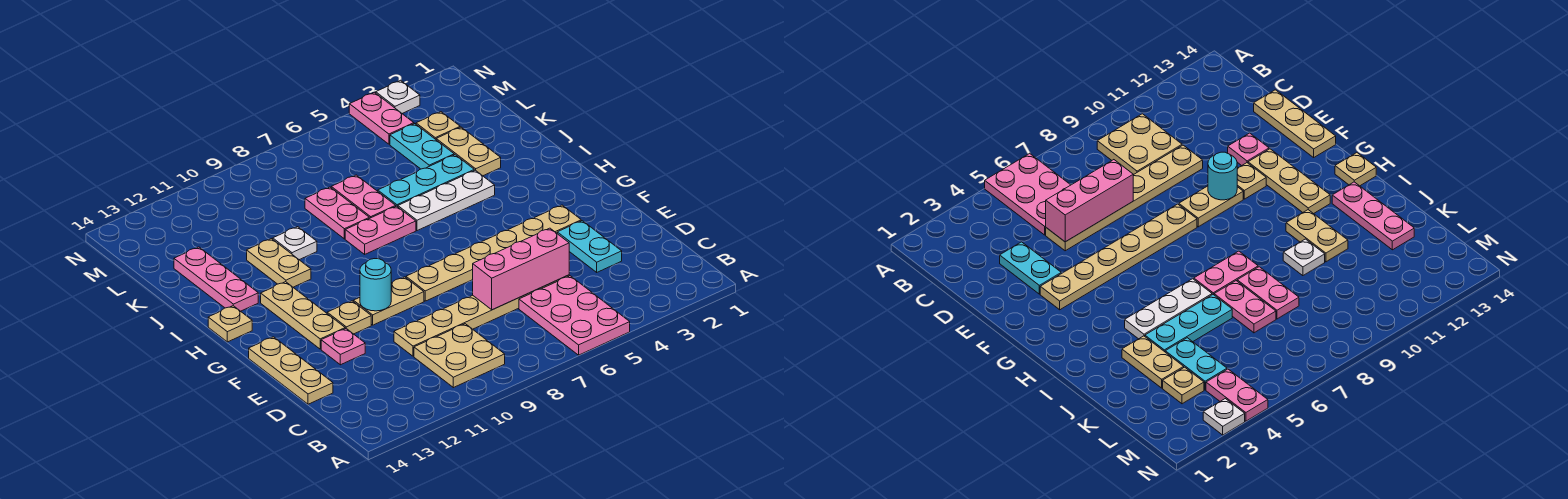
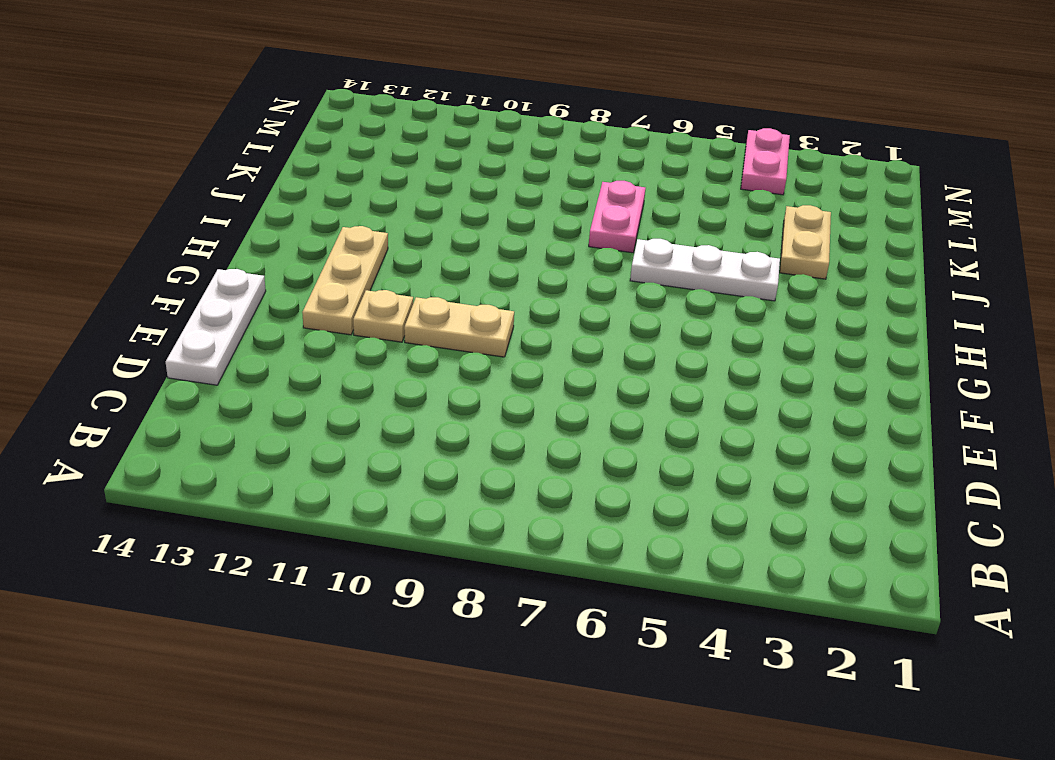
white plate D14:F14 level 1 -> tan plate D14:F14 level 1
none -> pink plate A5:C6 level 1
none -> tan plate B9:C10 level 1
none -> cyan plate D3:E3 level 1

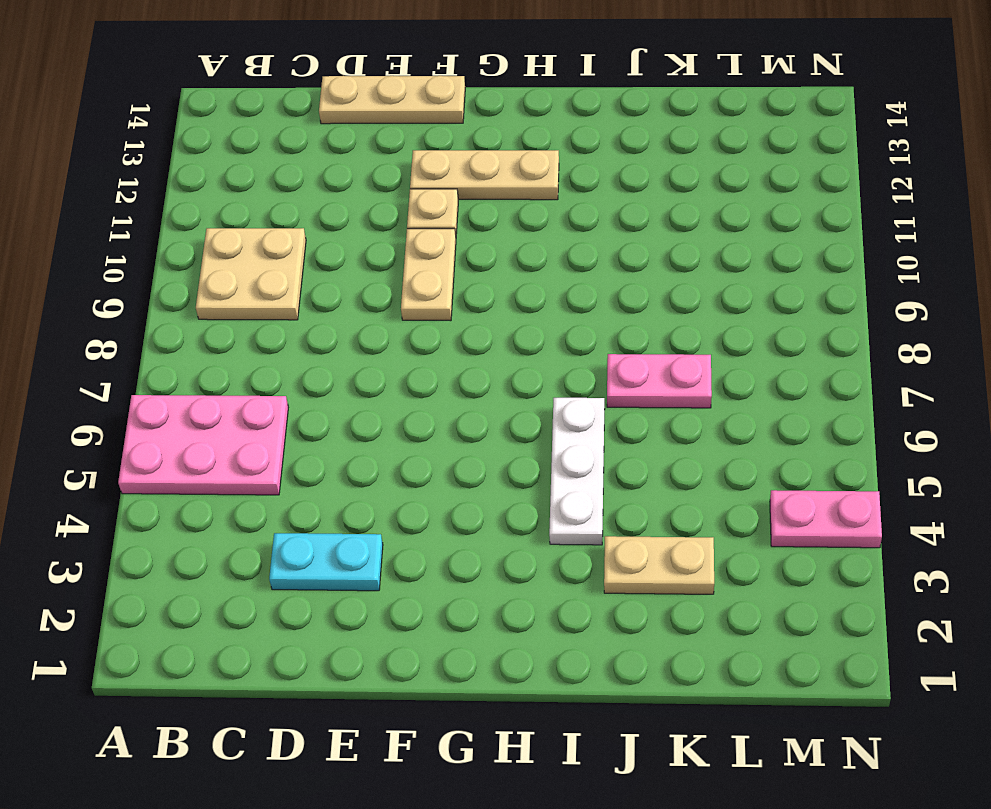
none -> tan plate D5:D10 level 1
none -> pink plate E12 level 1
none -> tan plate F3:F8 level 1

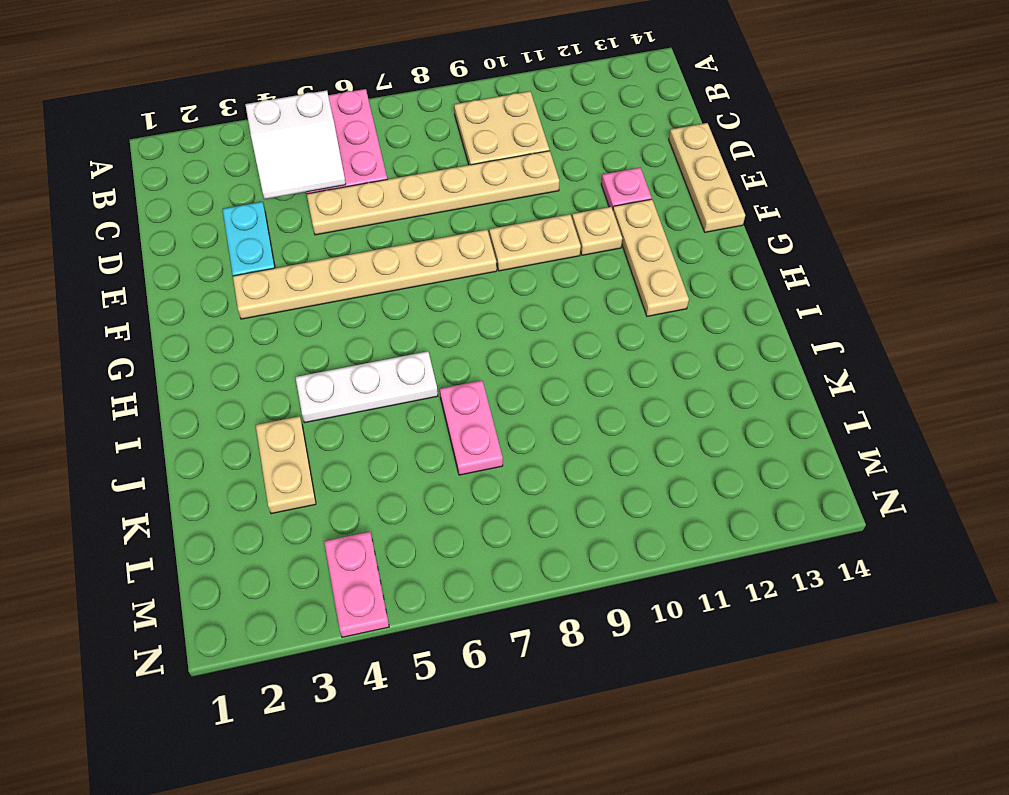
white slope B4:C5 level 2 top B -> none
none -> tan plate H14 level 1
none -> pink plate I7:I8 level 1
none -> tan plate I11:J11 level 1

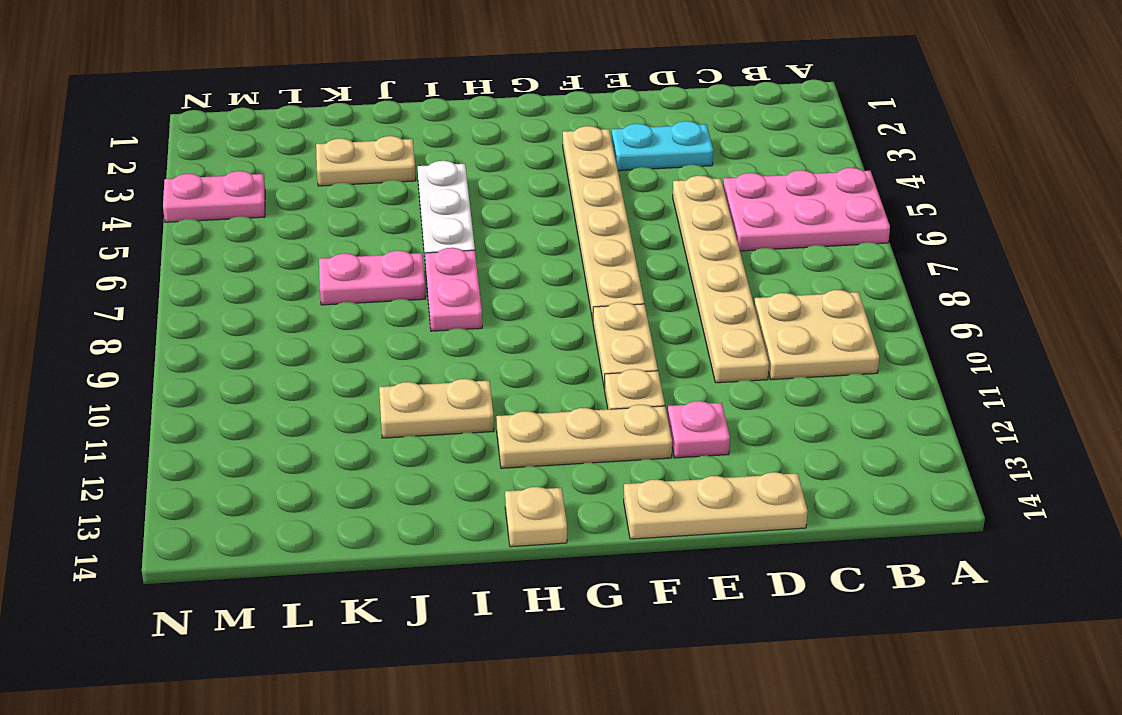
none -> pink plate I13:K13 level 1
none -> cyan plate J4:J6 level 1
none -> pink plate J8:K8 level 1

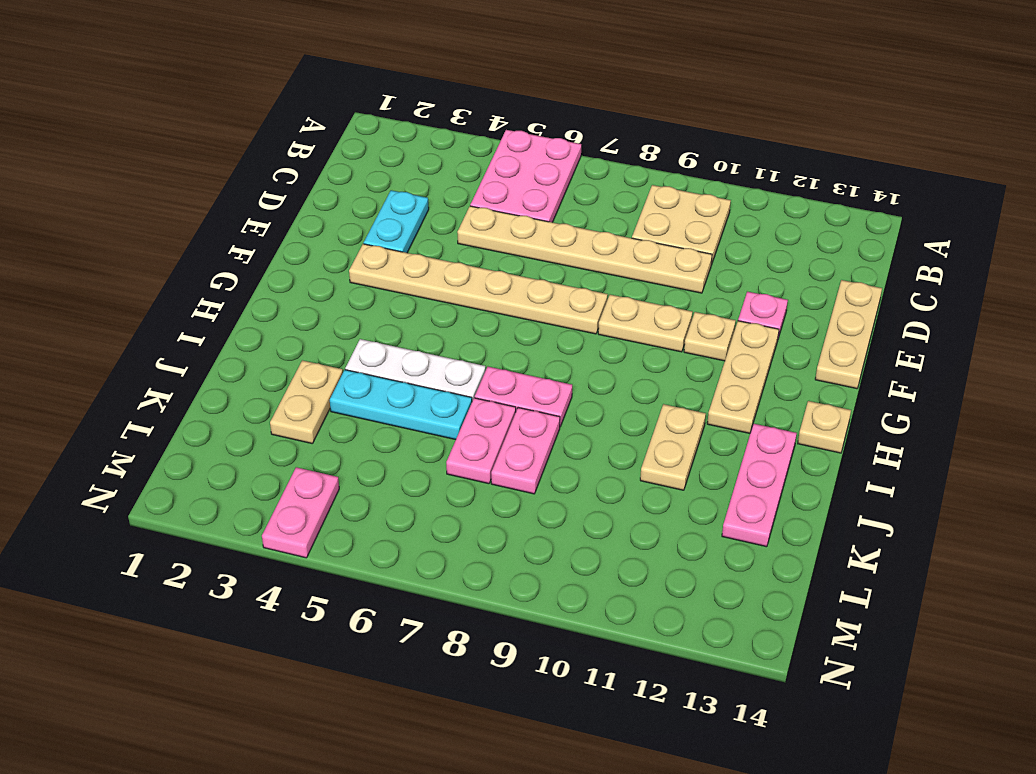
none -> white plate J10 level 1
none -> cyan plate K4:L4 level 1
none -> tan plate L3 level 1

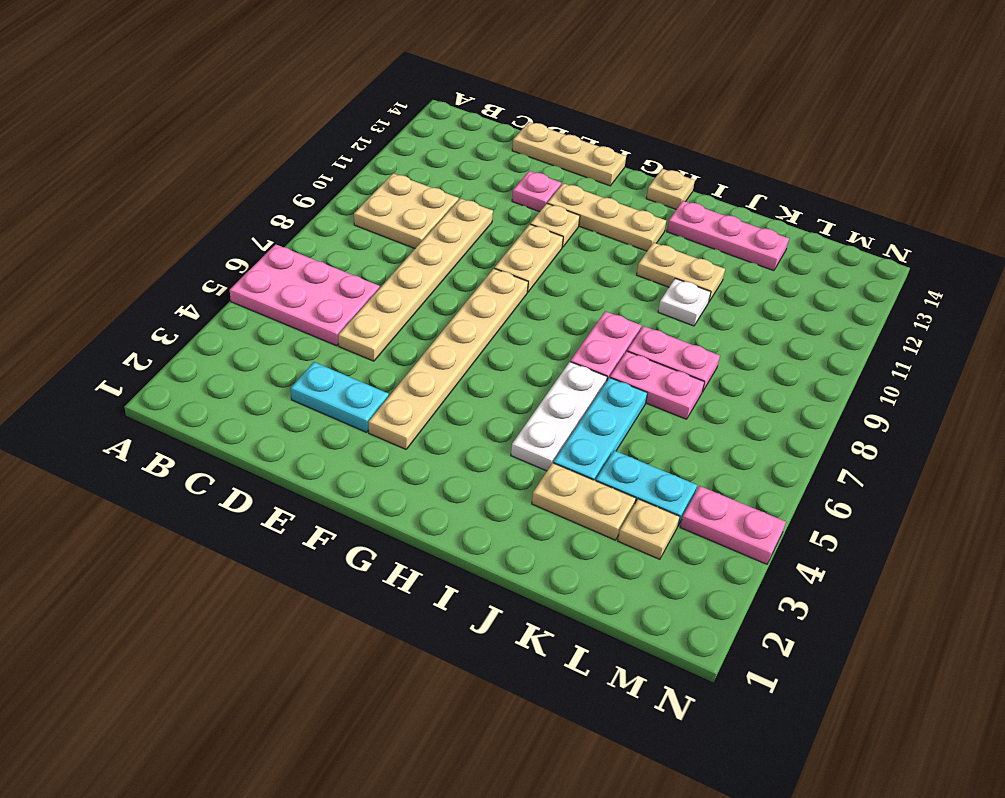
none -> white plate N3 level 1
none -> pink brick D5:D7 level 2
none -> cyan round brick F10 level 2

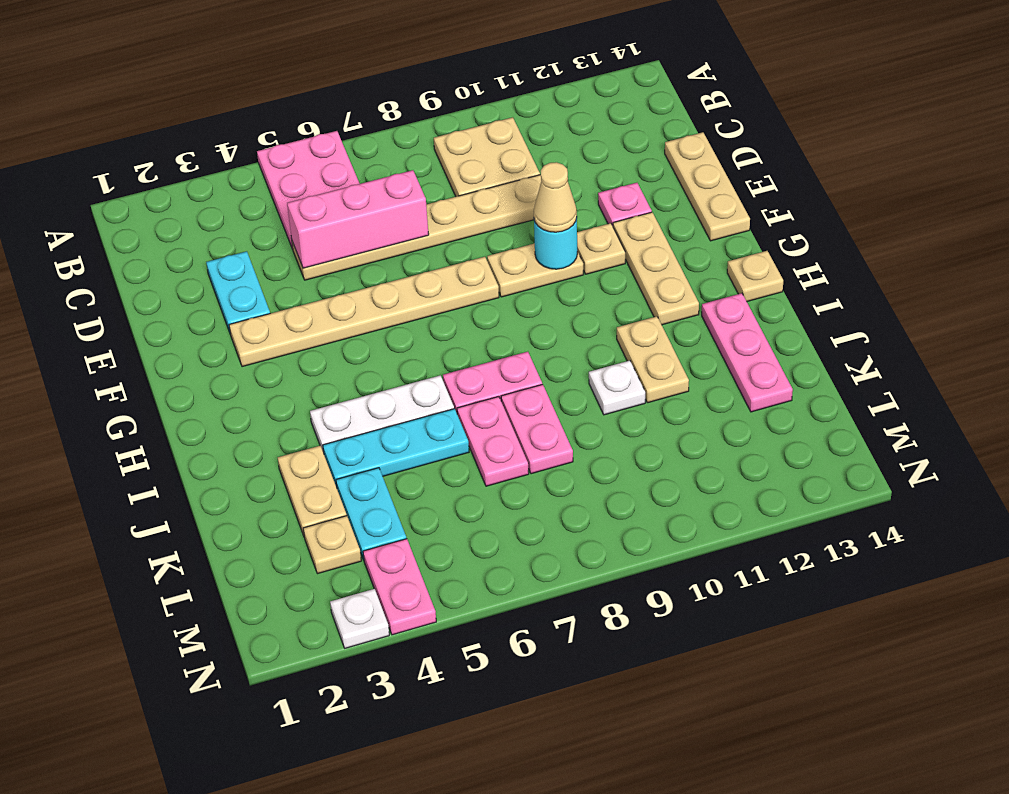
tan cone F10 level 3 -> none

